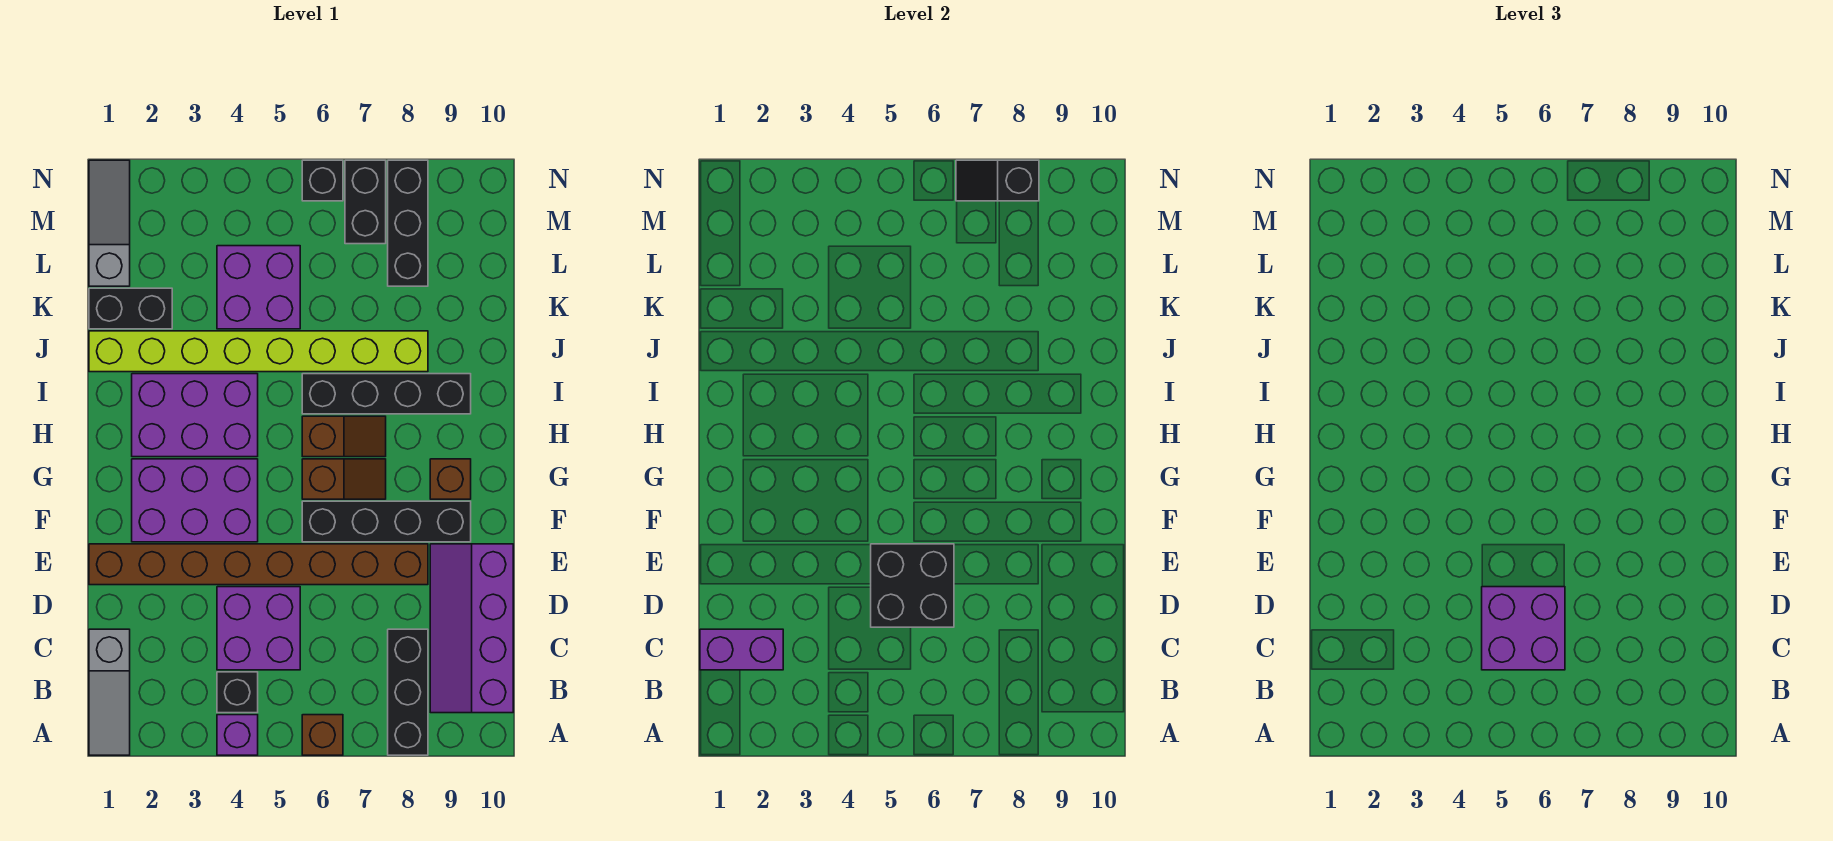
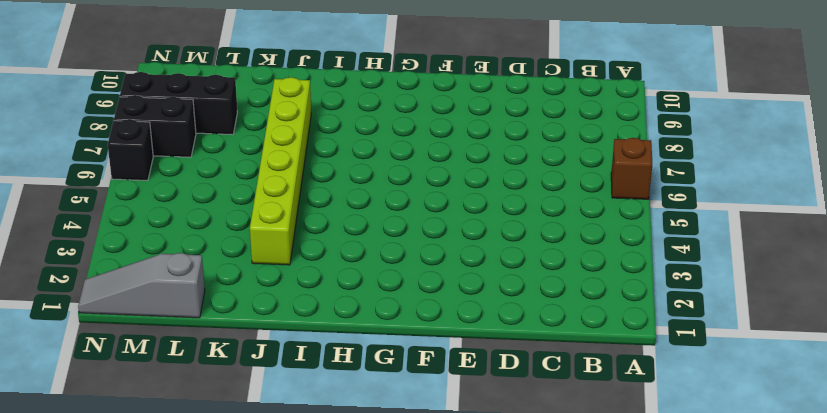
lime brick J3:J8 level 1 -> lime brick J1:J8 level 1
none -> grey slope A1:C1 level 1 top C
none -> purple brick A4 level 1
none -> black brick A8:C8 level 1

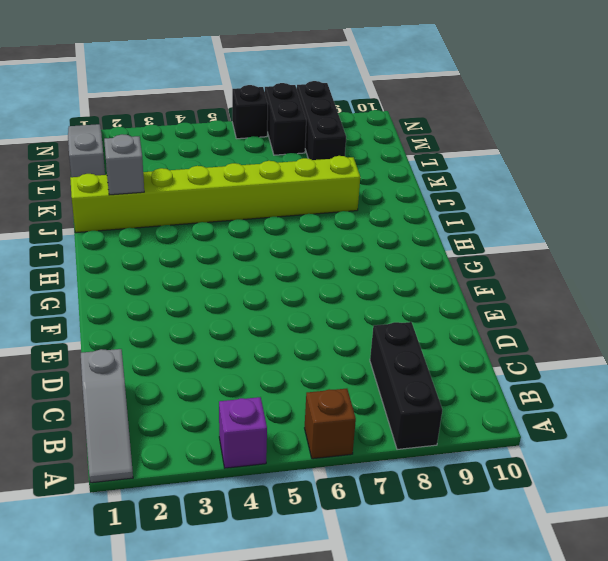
grey brick J2 level 2 -> none
none -> black brick B4 level 1
none -> purple slope B9:E10 level 1 top 10
none -> purple brick C4:D5 level 1

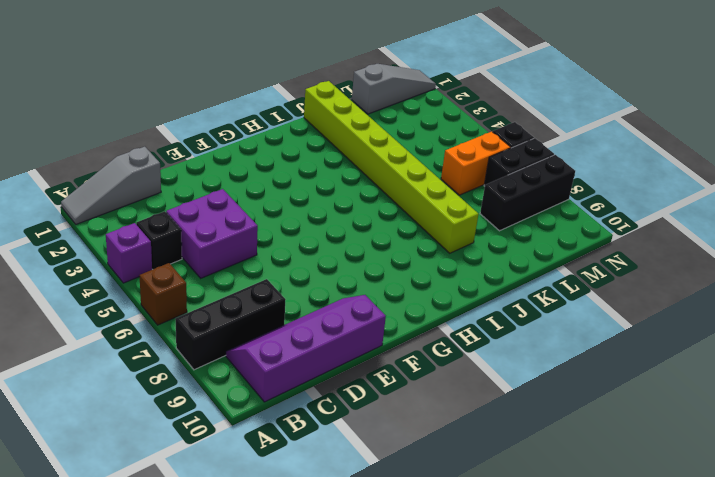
orange brick L6:M6 level 1 -> none
none -> brown brick E1:E8 level 1
none -> purple brick F2:G4 level 1
none -> black brick F6:F9 level 1

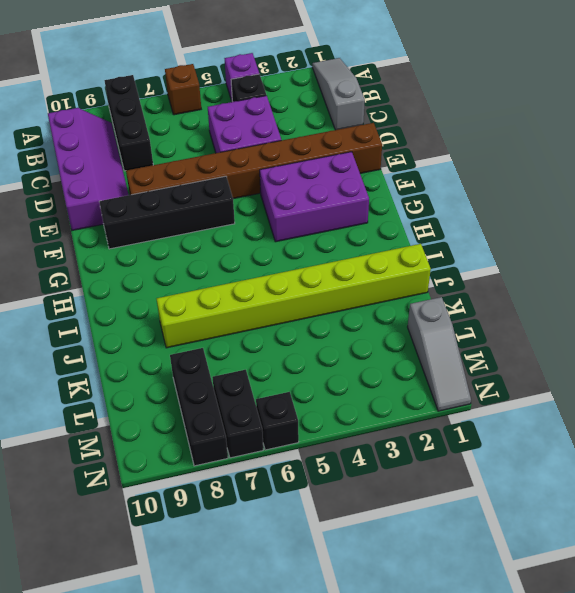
none -> brown slope G6:G7 level 1 top 6
none -> brown brick G9 level 1
none -> purple brick H2:I4 level 1

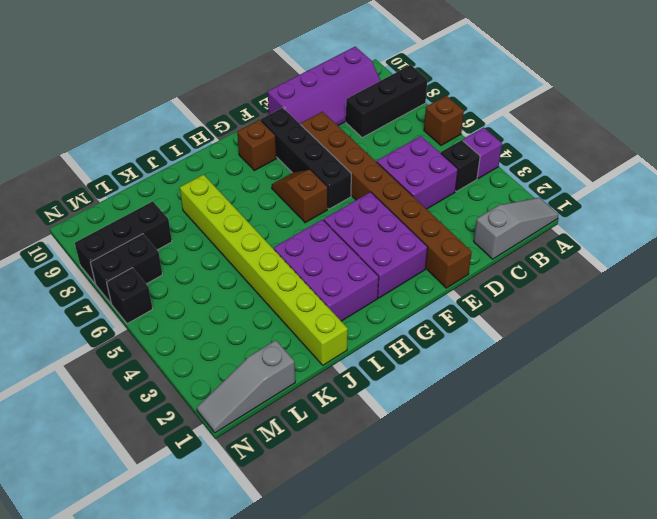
none -> brown slope H6:H7 level 1 top 6
none -> black brick I6:I9 level 1
none -> black brick K1:K2 level 1

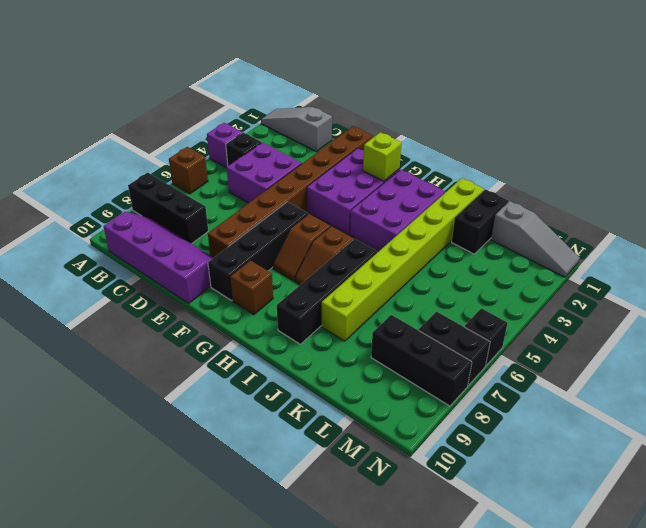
lime brick G2 level 2 -> none
none -> purple brick K4:L5 level 1
none -> purple brick C1:C2 level 2
none -> black brick D5:E6 level 2

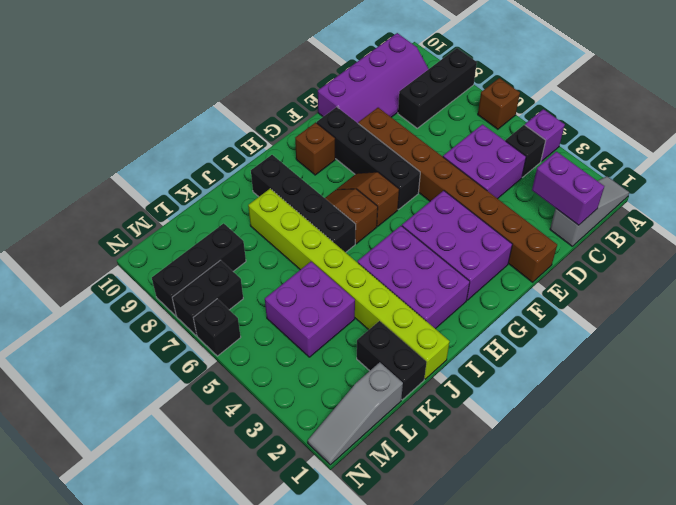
none -> black brick D5:E6 level 2
none -> black slope N7:N8 level 2 top 8
none -> purple brick C5:D6 level 3

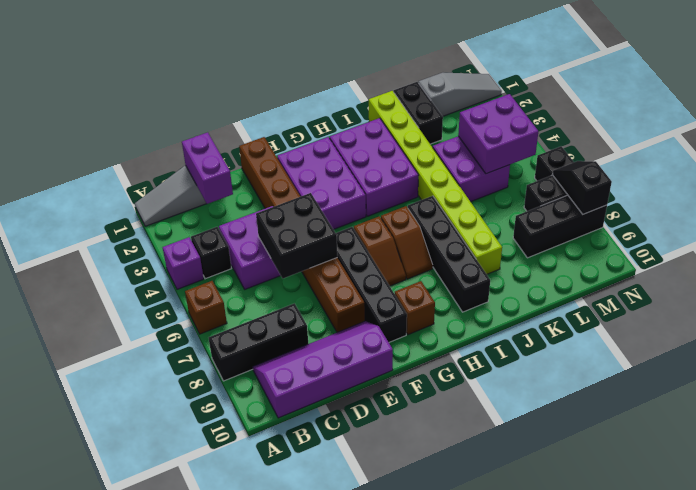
purple brick L4:M5 level 2 -> purple brick C5:D6 level 3

